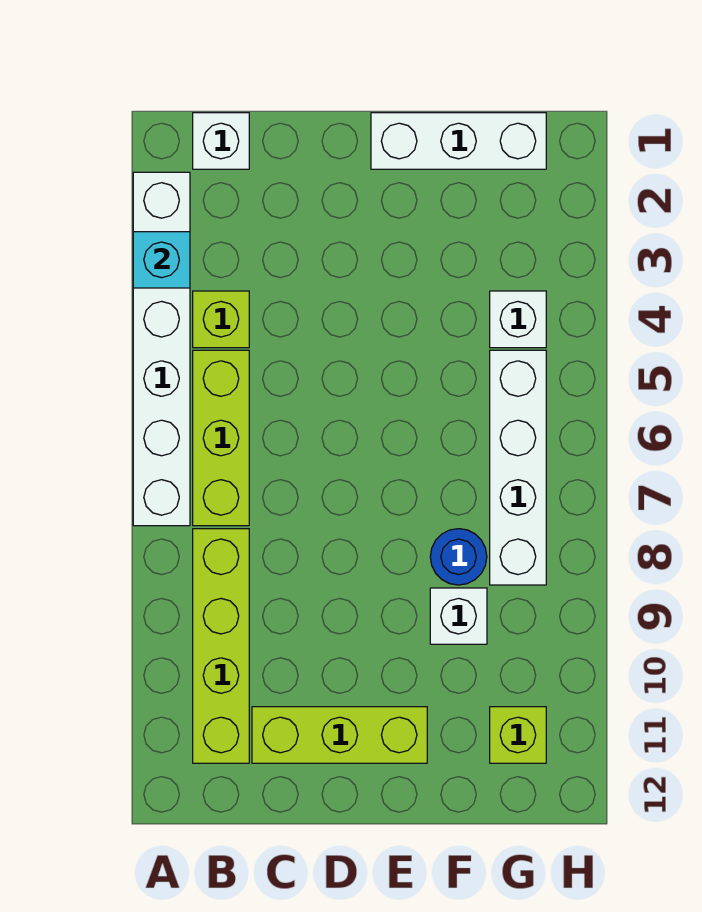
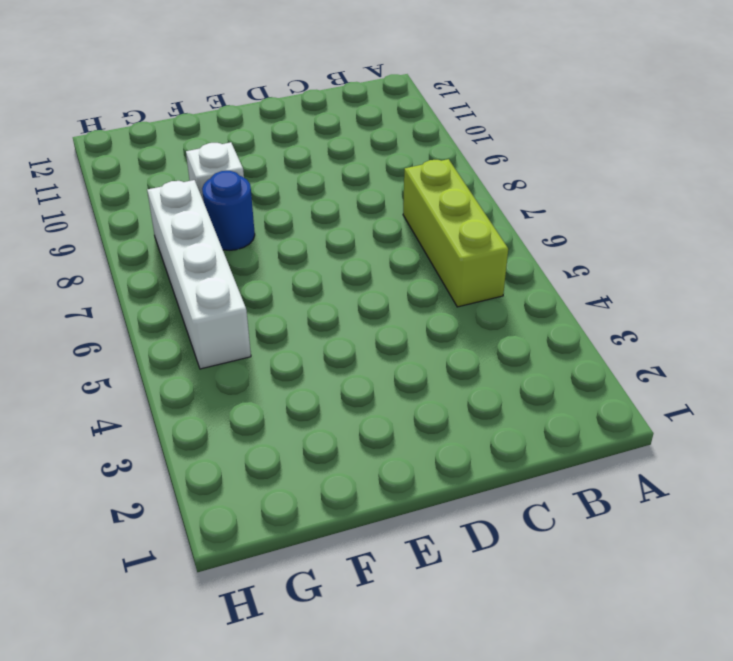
none -> white brick A2:A7 level 1
none -> white brick B1 level 1
none -> lime brick B4 level 1

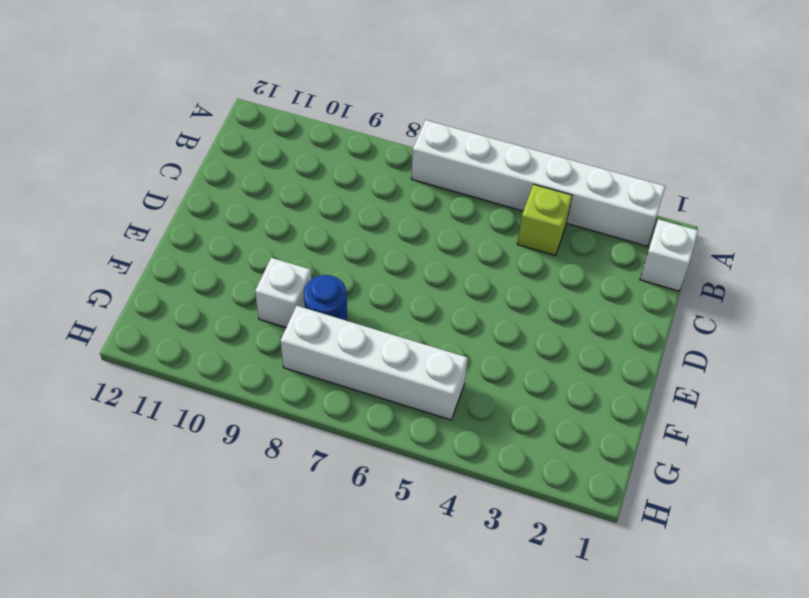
none -> lime brick B5:B7 level 1
none -> lime brick B8:B11 level 1
none -> lime brick C11:E11 level 1

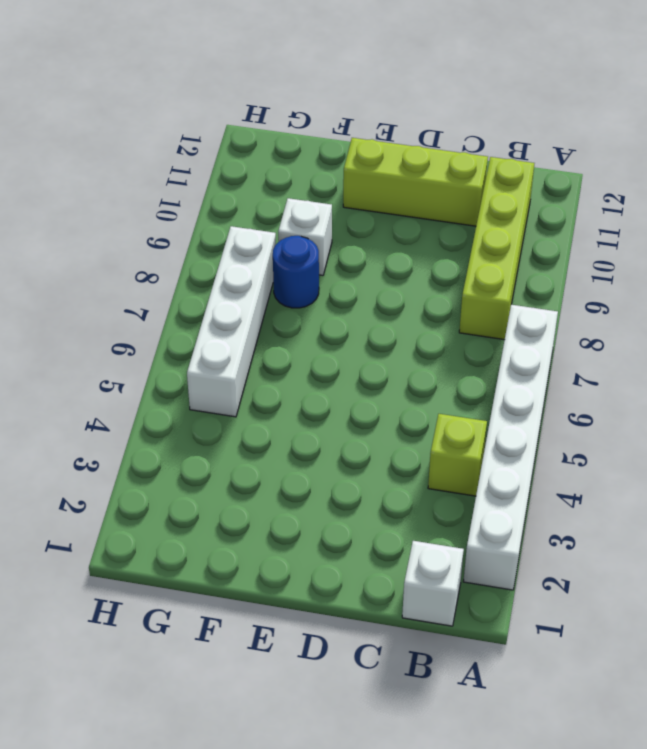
none -> lime brick B5:B7 level 1
none -> white brick E1:G1 level 1
none -> white brick G4 level 1

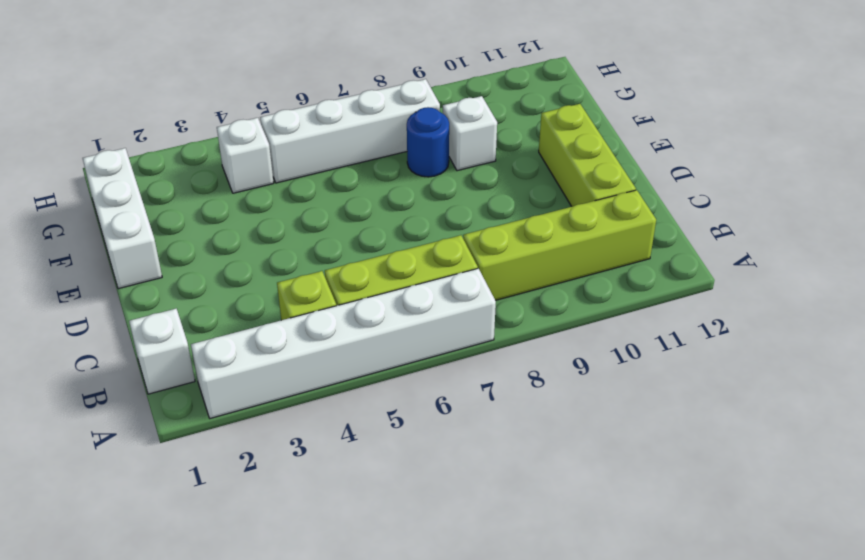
none -> lime brick G11 level 1
none -> cyan brick A3 level 2

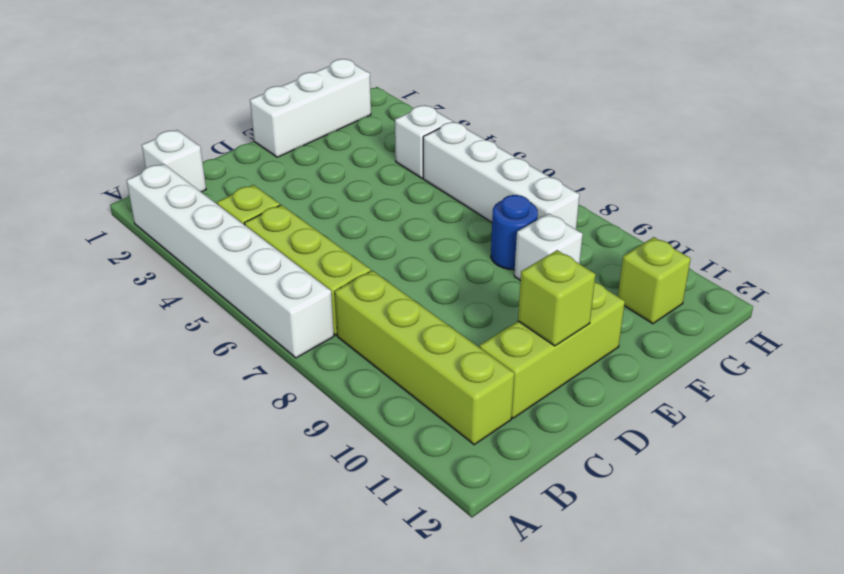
lime brick D11 level 2 -> none
none -> cyan brick A3 level 2

